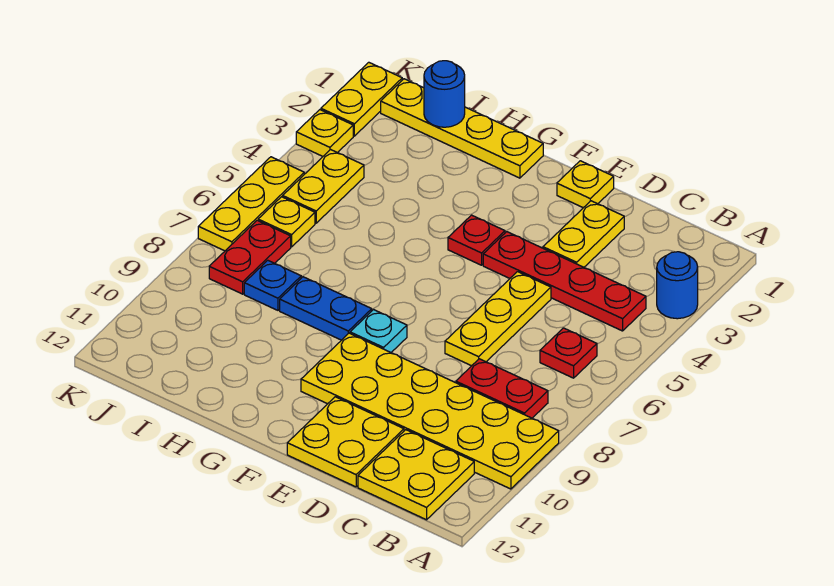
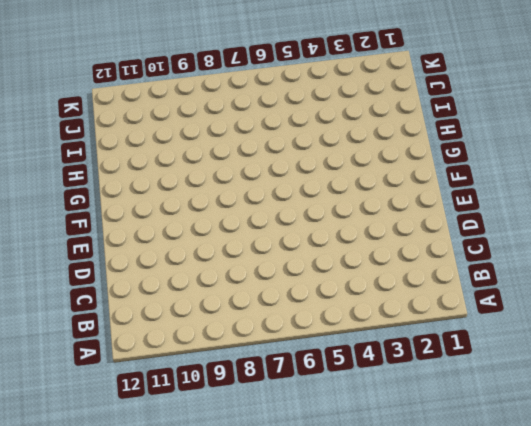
none -> blue round brick A3 level 1
none -> yellow plate A9:F10 level 1
none -> red plate B4:E4 level 1

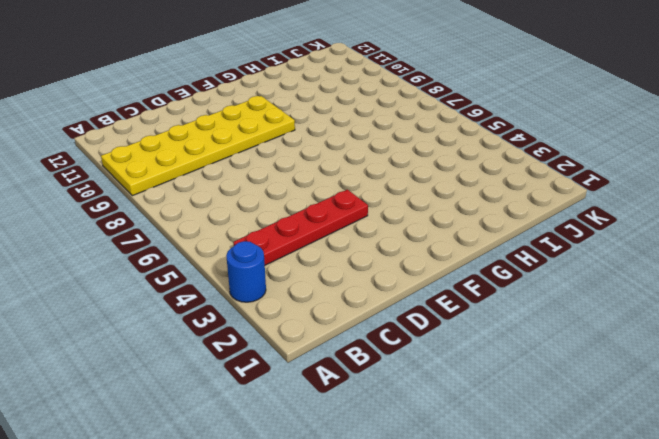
none -> red plate B6 level 1
none -> red plate B8:C8 level 1
none -> yellow plate B11:C12 level 1

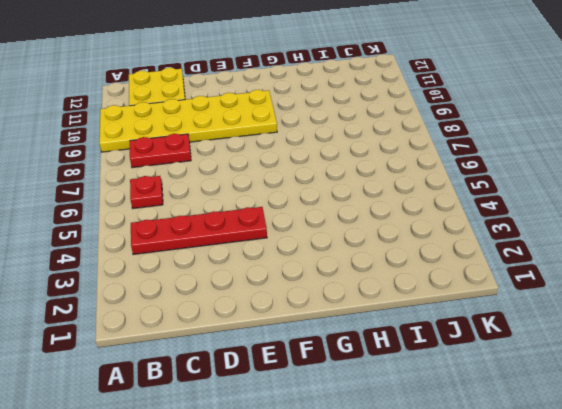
none -> blue round brick A3 level 1
none -> yellow plate D2:D3 level 1
none -> yellow plate D5:D7 level 1

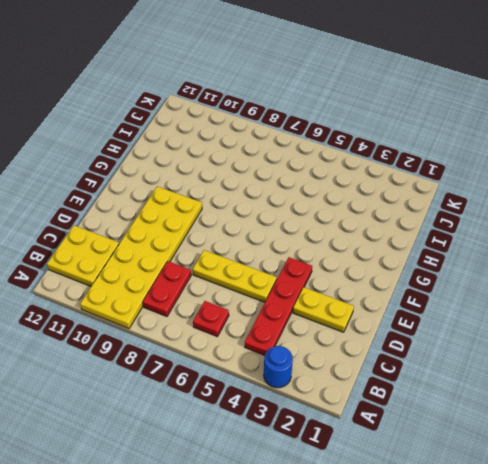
none -> yellow plate D11:E12 level 1
none -> yellow plate E1 level 1
none -> red plate F4 level 1

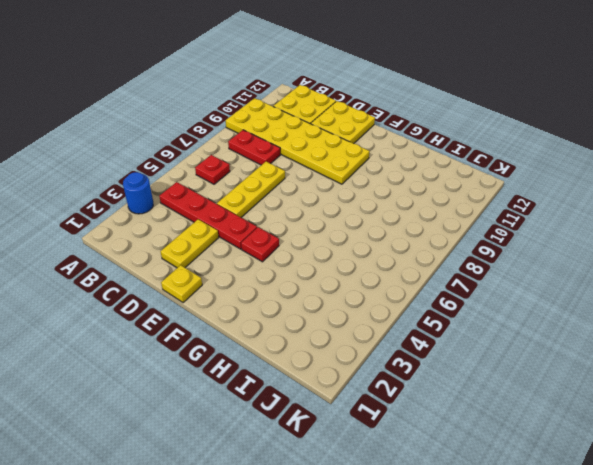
none -> cyan plate F8 level 1
none -> yellow plate G1:J1 level 1
none -> blue plate G8:H8 level 1

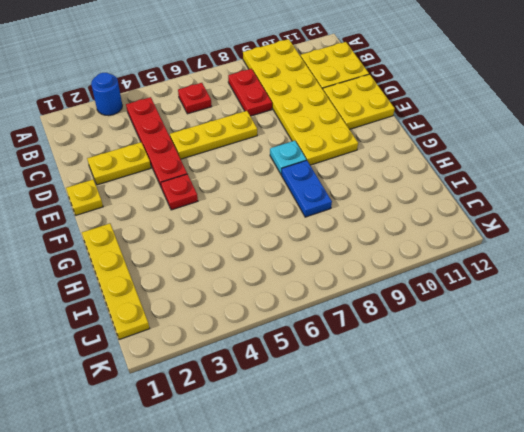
none -> blue plate I8 level 1
none -> yellow plate J4:J5 level 1
none -> yellow plate J6 level 1

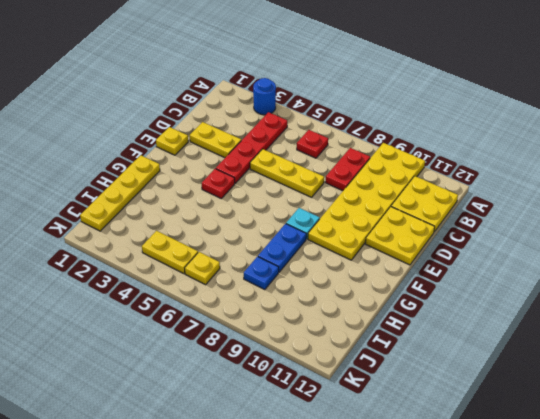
none -> red plate J7:J8 level 1
none -> yellow plate K1:K2 level 1
none -> yellow plate K3 level 1

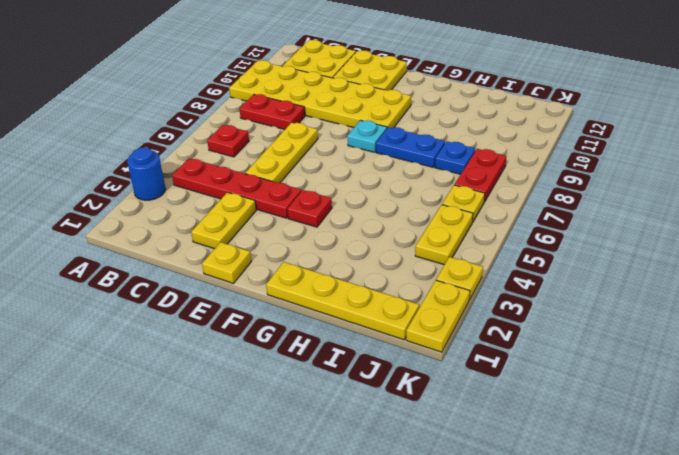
none -> yellow plate K5:K7 level 1
none -> blue round brick I1 level 2

